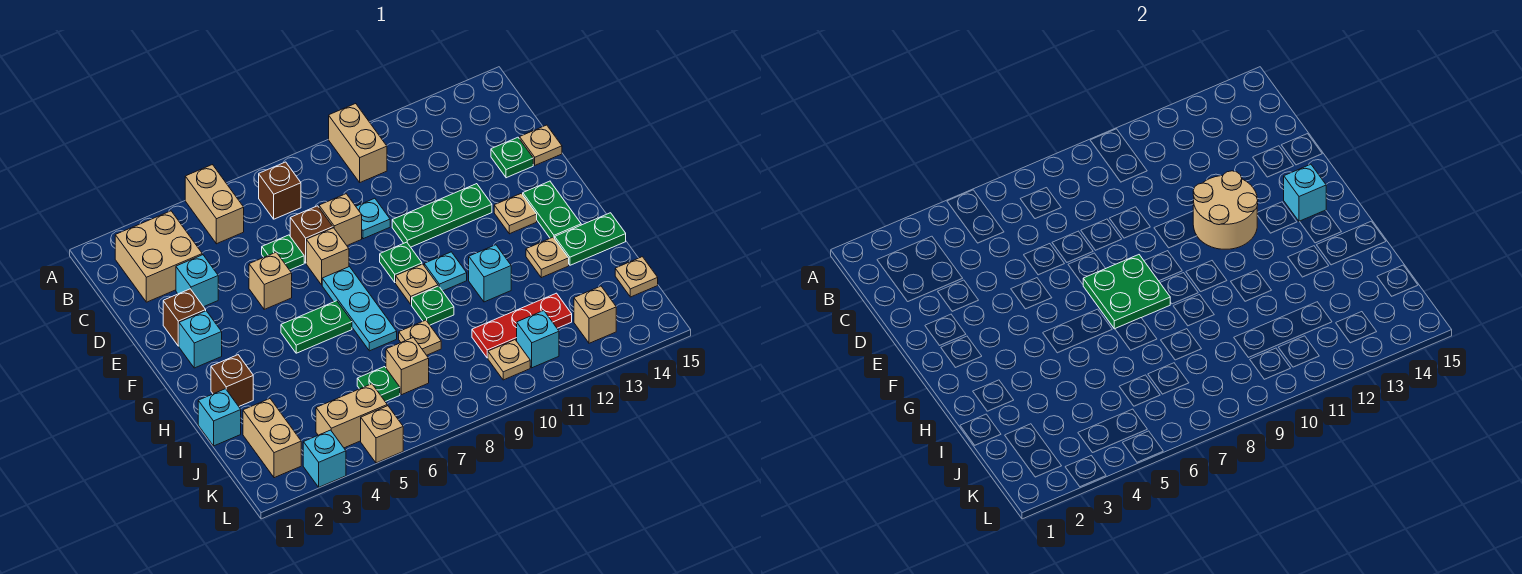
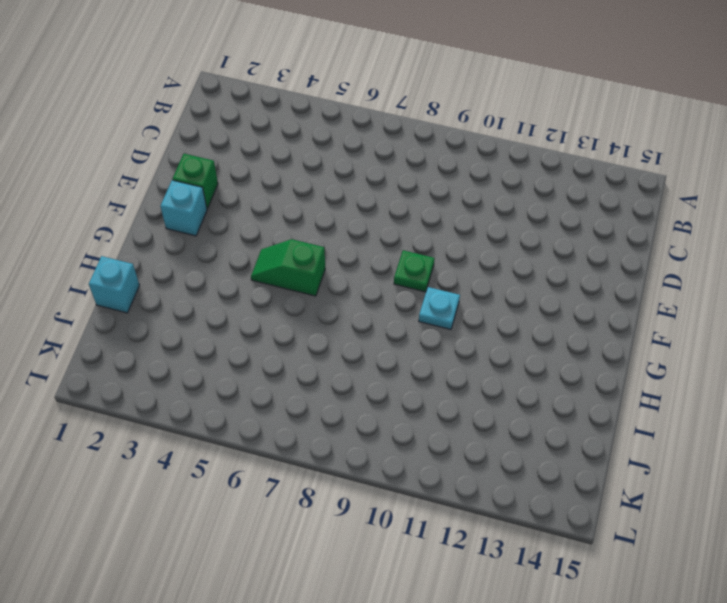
green brick E2 level 1 -> brown brick E2 level 1
green slope G5:G6 level 1 top 6 -> green plate G5:G6 level 1
none -> tan brick A5:B5 level 1
none -> tan brick A10:B10 level 1
none -> tan brick B2:C3 level 1
none -> brown brick B7 level 1

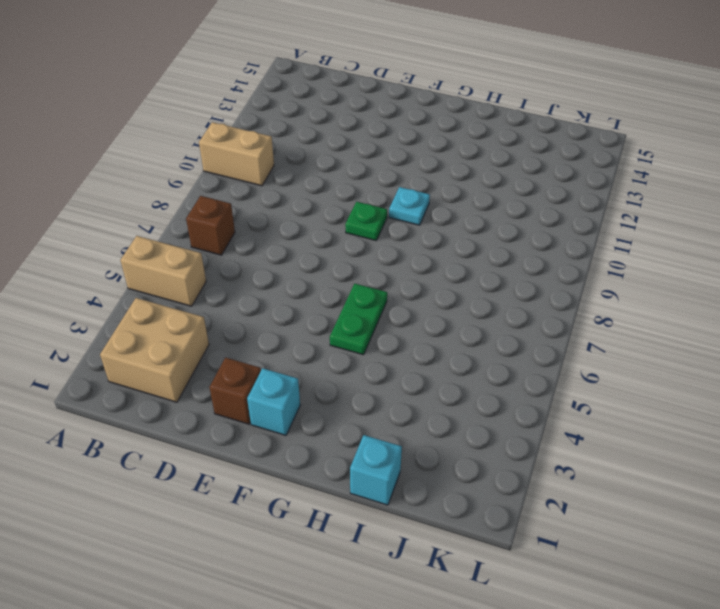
none -> cyan brick D3 level 1
none -> green plate D6 level 1
none -> brown brick D7 level 1
none -> tan brick D8 level 1

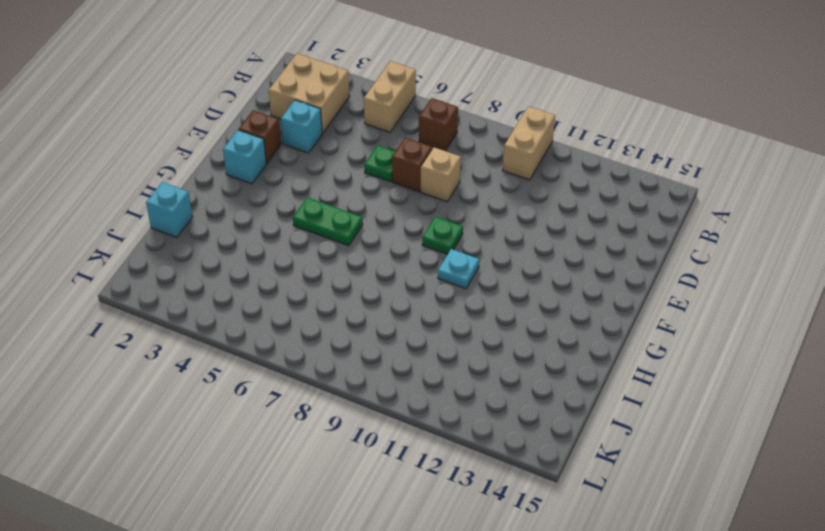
none -> cyan plate D9 level 1
none -> green plate D14 level 1
none -> tan plate D15 level 1
none -> tan brick E5 level 1

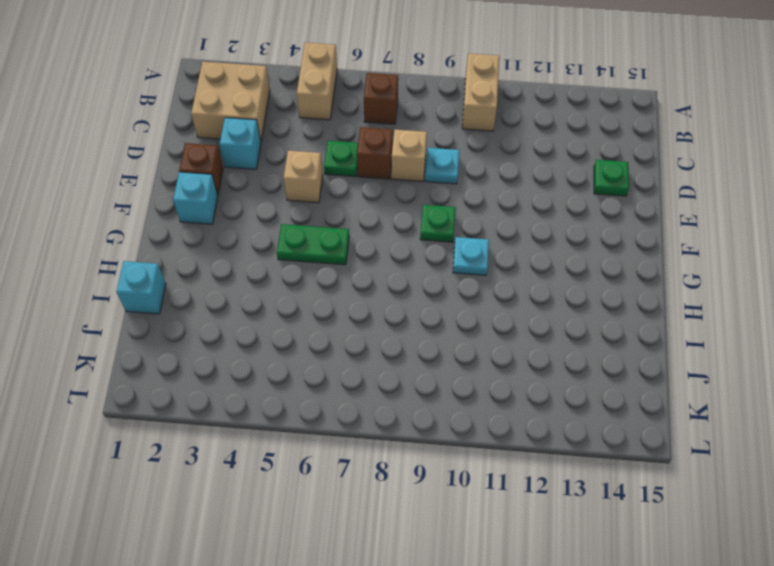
none -> tan plate D15 level 1
none -> tan brick E7 level 1
none -> green plate E10:E12 level 1
none -> cyan plate F7:H7 level 1

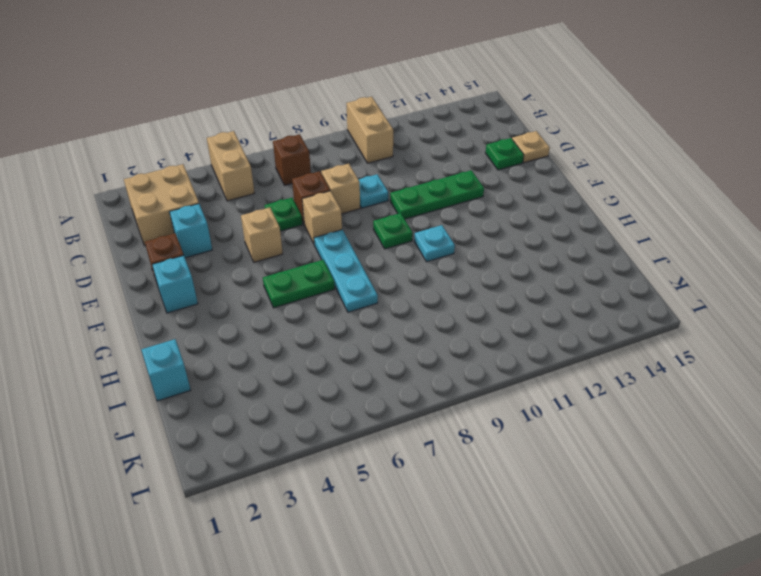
none -> tan plate F13 level 1
none -> green plate F14:G14 level 1
none -> tan plate G9 level 1
none -> brown brick H2 level 1

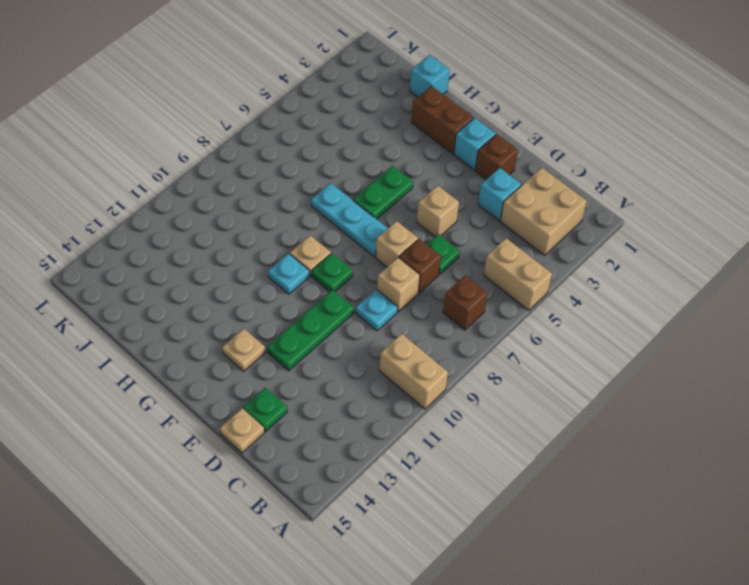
brown brick G2:H2 level 1 -> brown brick H2 level 1
none -> green plate F14:G14 level 1
none -> green plate H9 level 1
none -> cyan brick H11 level 1
none -> tan plate H13 level 1

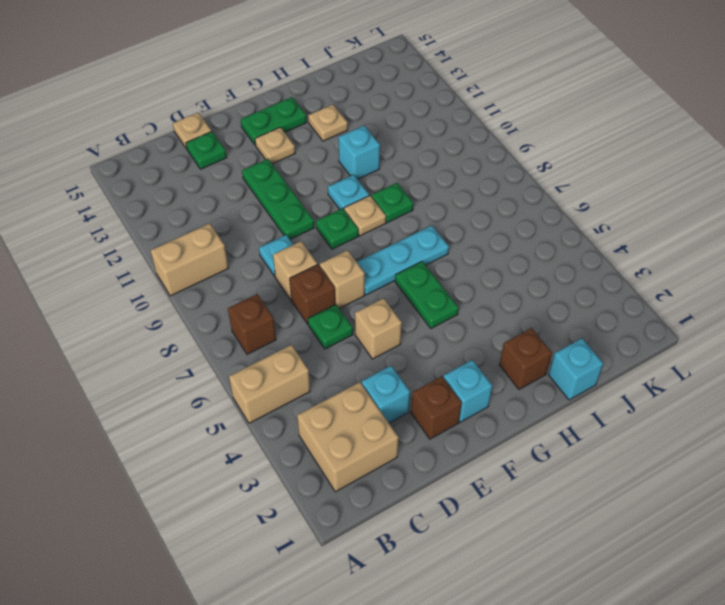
none -> green plate H14:H15 level 1
none -> tan plate I8 level 1
none -> tan brick J2:K2 level 1
none -> green plate J6 level 1

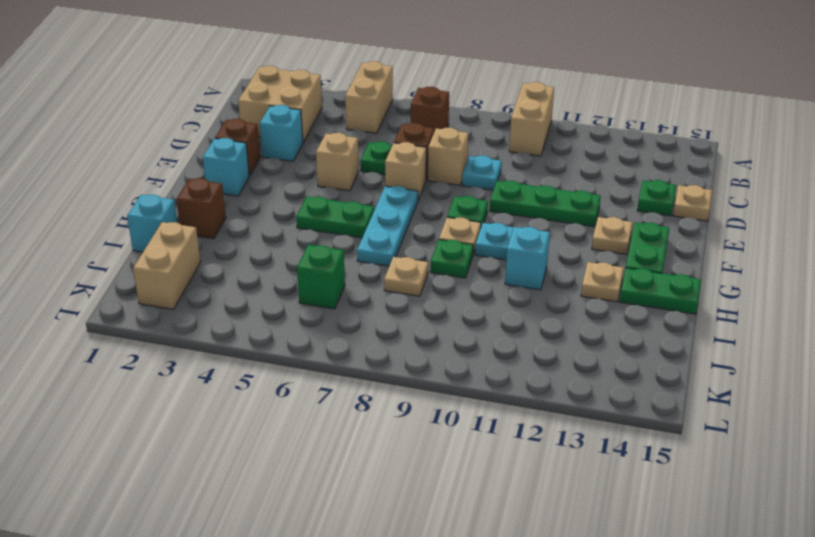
green brick J6 level 1 -> green plate J6 level 1
none -> tan brick J7 level 1
none -> red plate J10:J12 level 1
none -> tan plate J15 level 1
none -> tan brick K4:K5 level 1

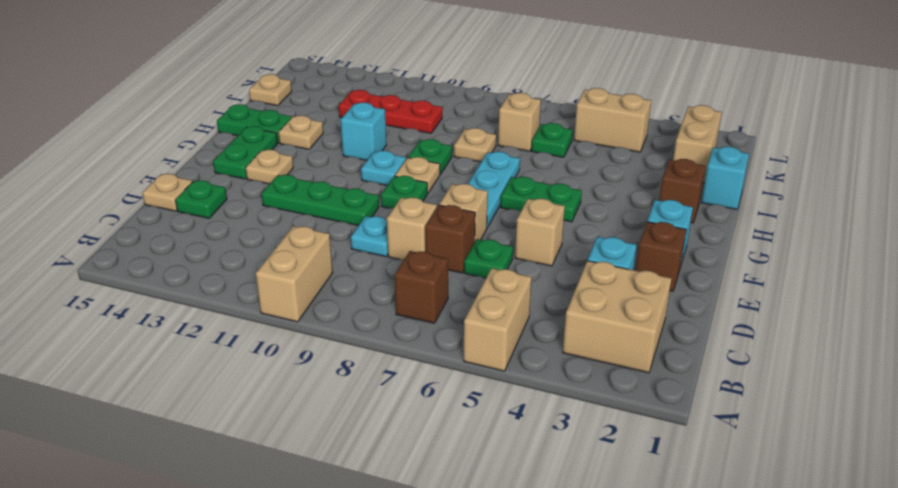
none -> tan plate K10 level 1
none -> cyan brick K11 level 1
none -> tan brick K13 level 1
none -> cyan brick L3 level 1

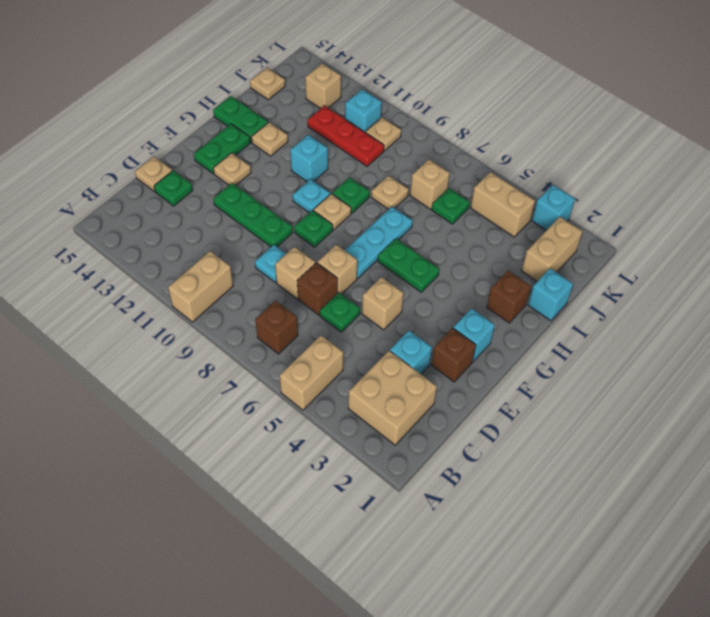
none -> tan brick L5 level 1
none -> tan round brick E11:F12 level 2
none -> green plate F7:G8 level 2
none -> cyan brick F14 level 2

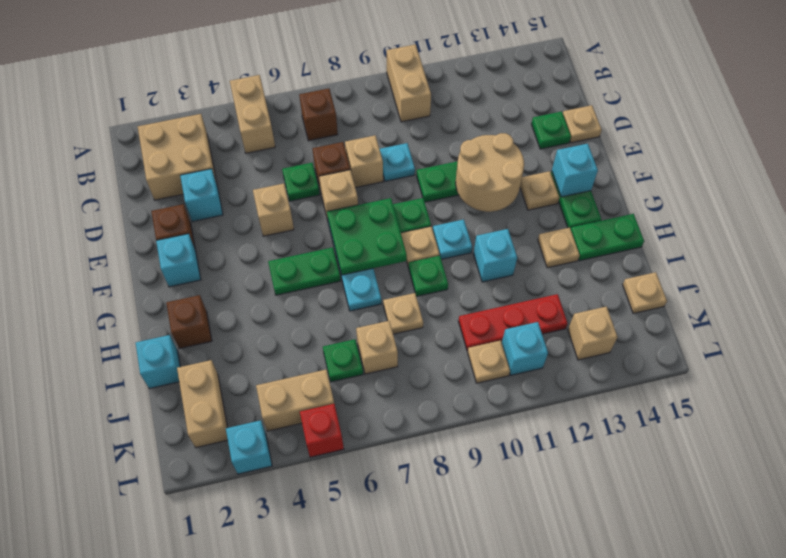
red brick L5 level 1 -> tan brick L5 level 1

